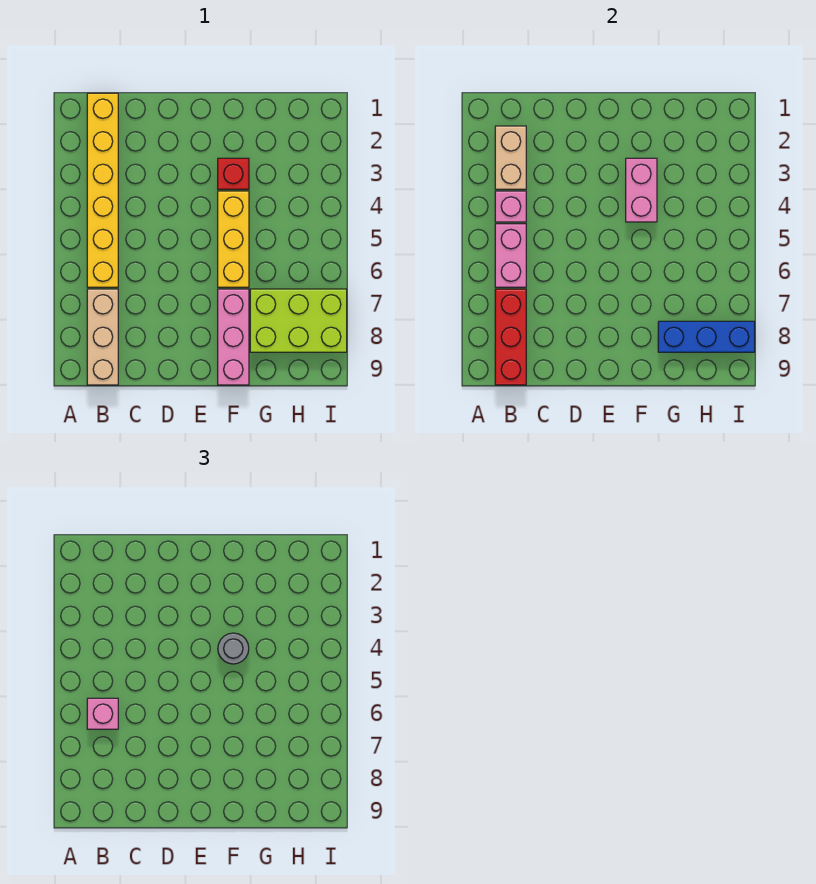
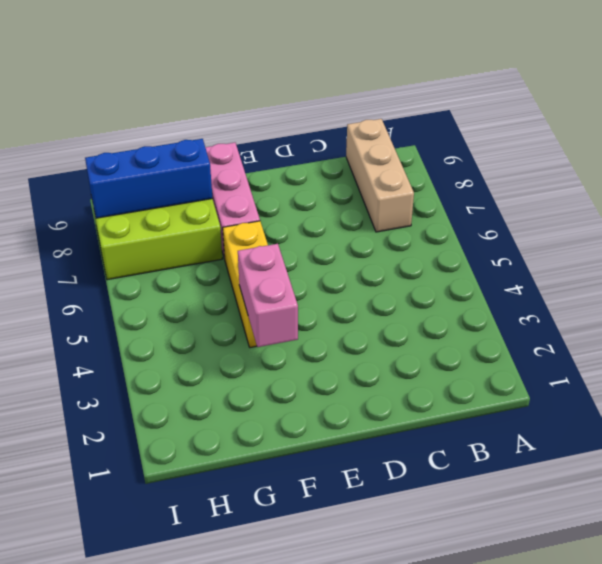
none -> yellow brick B1:B6 level 1
none -> red brick F3 level 1
none -> tan brick B2:B3 level 2

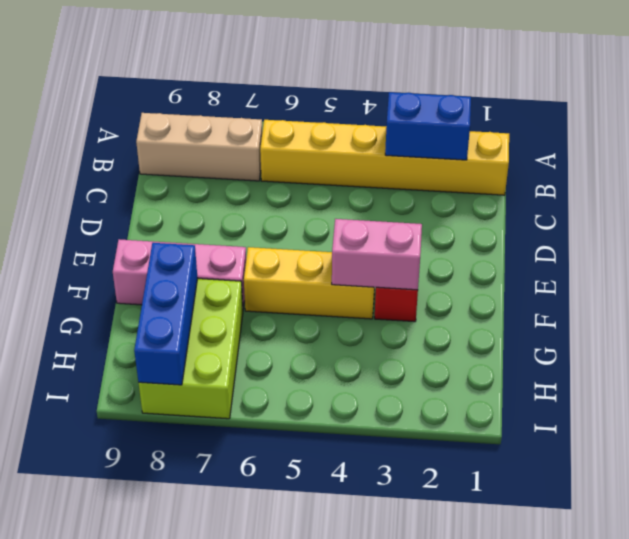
blue brick B2:B3 level 2 -> tan brick B2:B3 level 2
none -> pink brick B4 level 2
none -> pink brick B5:B6 level 2
none -> red brick B7:B9 level 2

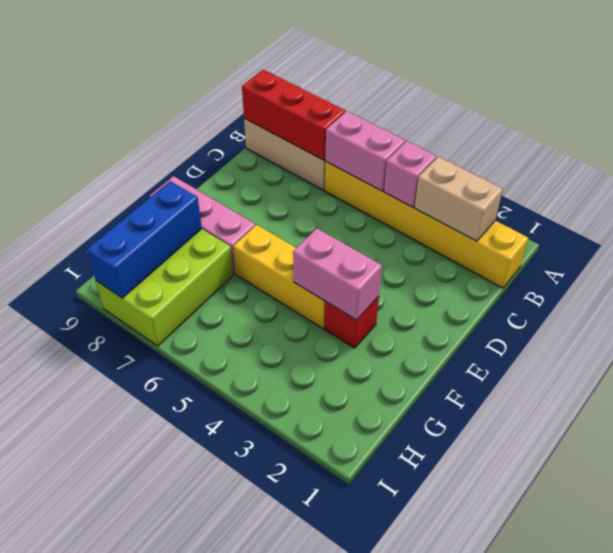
none -> pink brick B6 level 3
none -> grey round brick F4 level 3

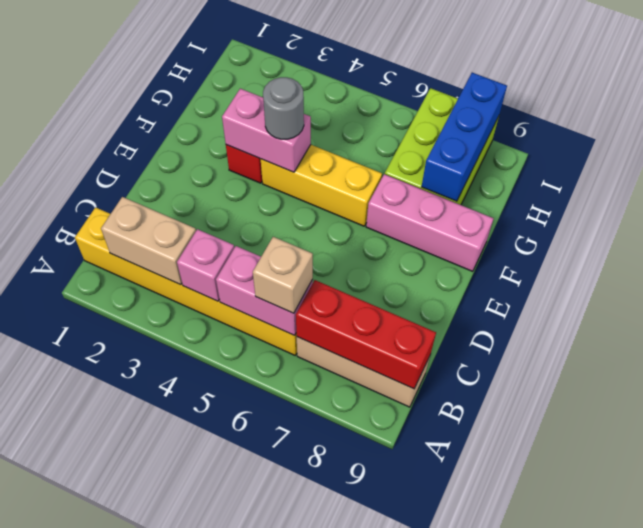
tan brick B6 level 3 -> pink brick B6 level 3

